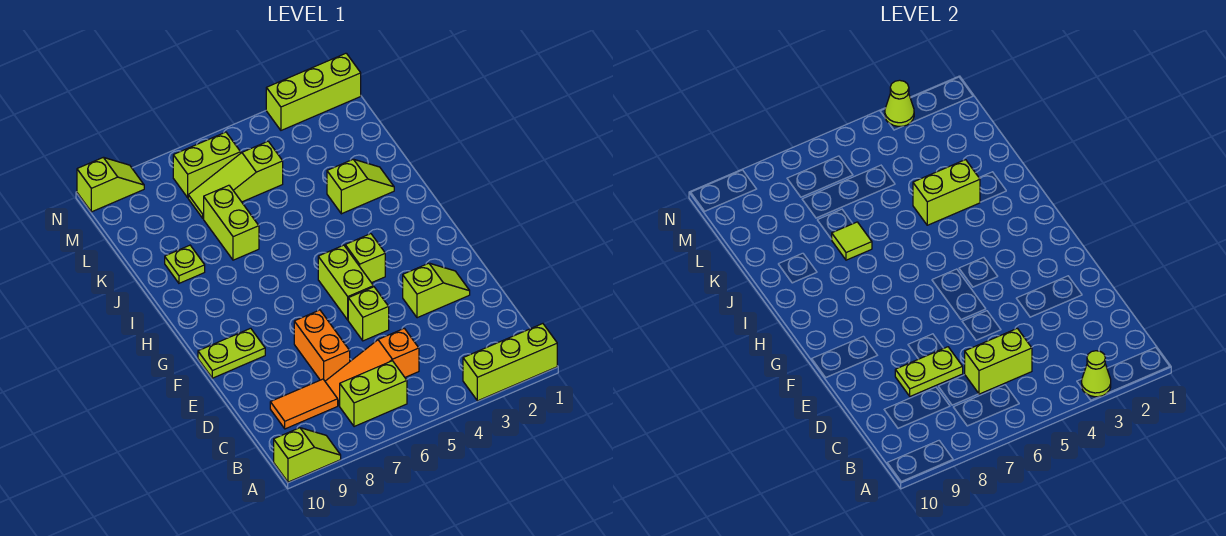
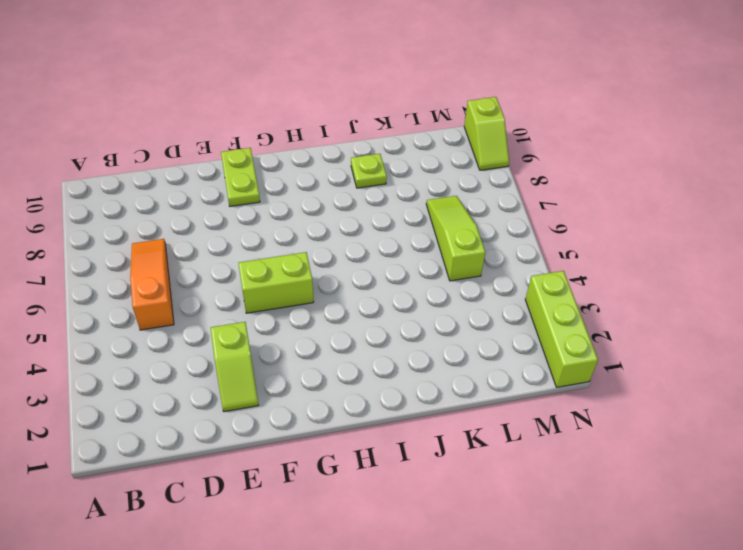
none -> lime brick A1:A3 level 1
none -> lime slope A9:A10 level 1 top 10
none -> lime brick B6:B7 level 1

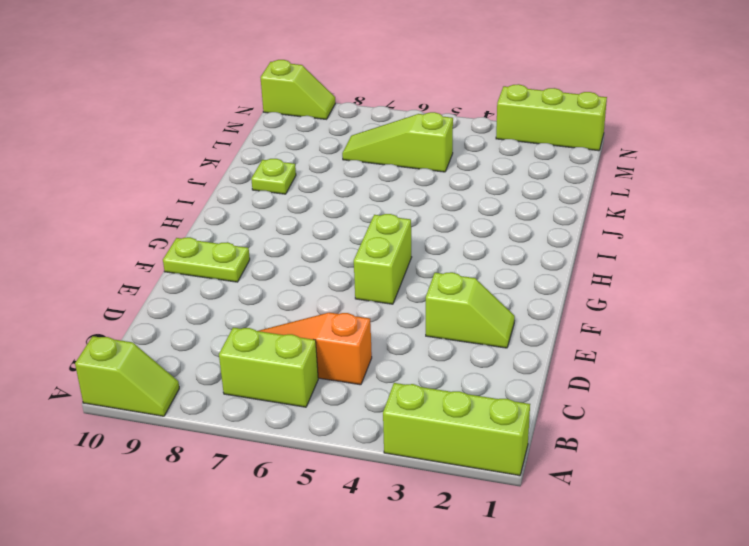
none -> orange tile C8:C9 level 1
none -> orange brick D7:E7 level 1
none -> lime brick E5 level 1

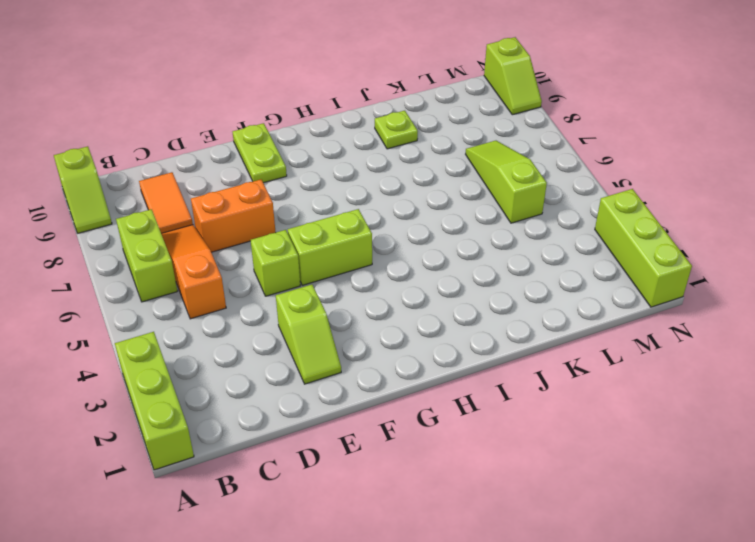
none -> lime brick G4 level 1
none -> lime slope J2:J3 level 1 top 3
none -> lime brick J7:K7 level 1

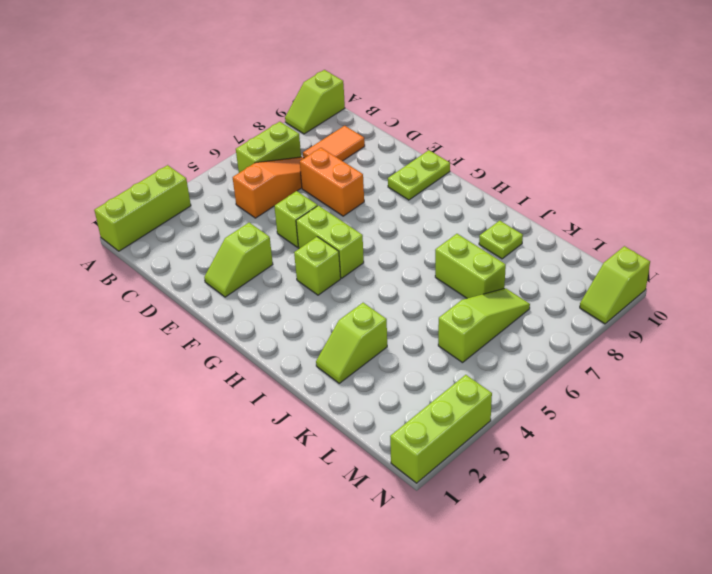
none -> lime brick M6:M7 level 1
none -> lime cone A3 level 2
none -> lime brick C5:C6 level 2

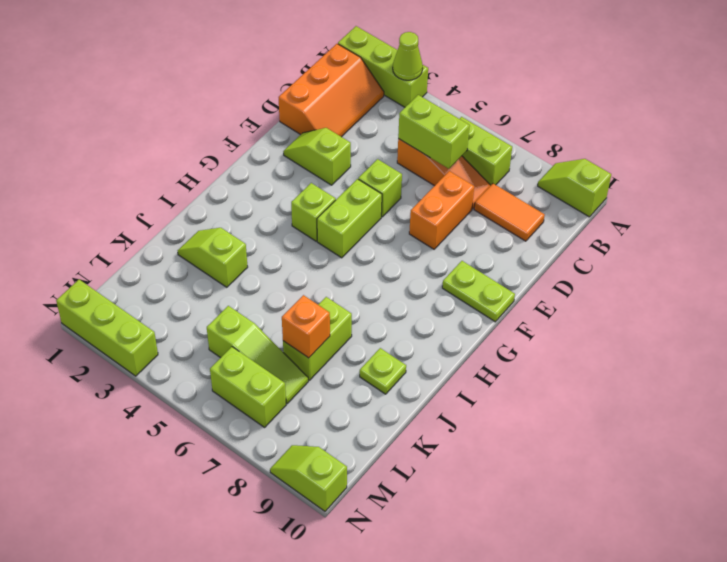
orange slope B1:D2 level 1 top 1 -> none
orange brick K7 level 2 -> none
none -> lime plate D7:D8 level 2
none -> lime brick J3:J4 level 2
none -> lime tile J7 level 2

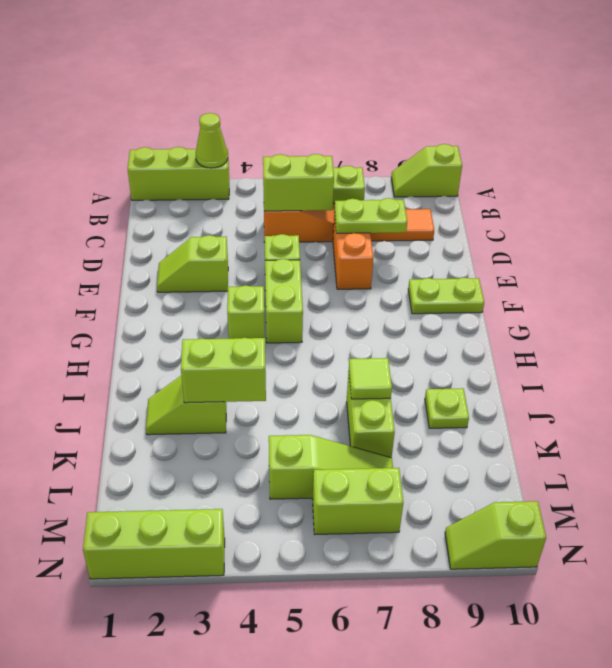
none -> lime cone N3 level 2

